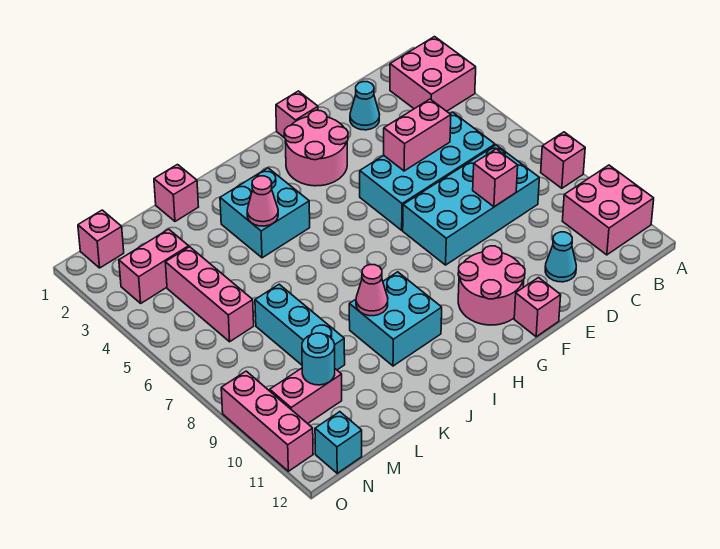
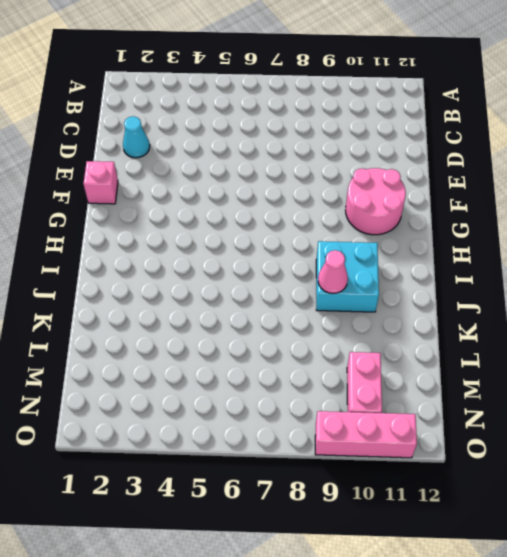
none -> pink brick A2:B3 level 1
none -> pink brick A8 level 1
none -> pink brick A10:B11 level 1

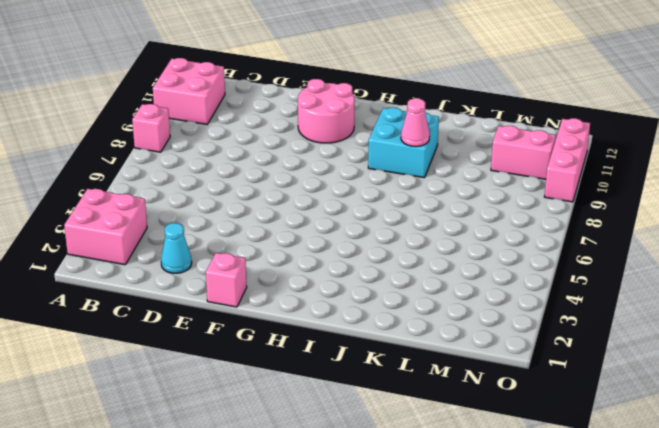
none -> cyan brick C5:F6 level 1
none -> cyan brick C7:F8 level 1
none -> cyan cone D11 level 1

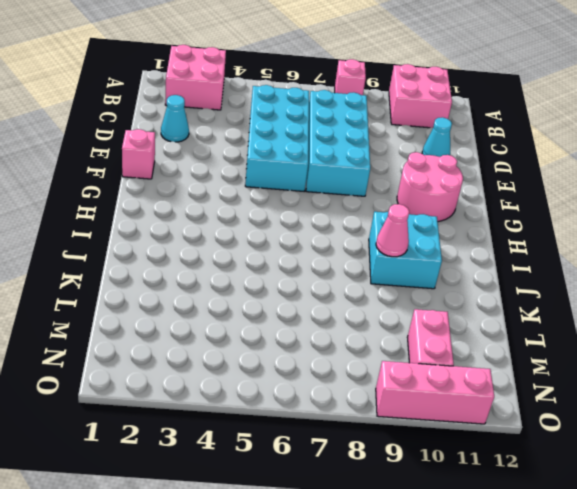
none -> pink round brick F2:G3 level 1
none -> pink brick F12 level 1
none -> cyan brick I3:J4 level 1

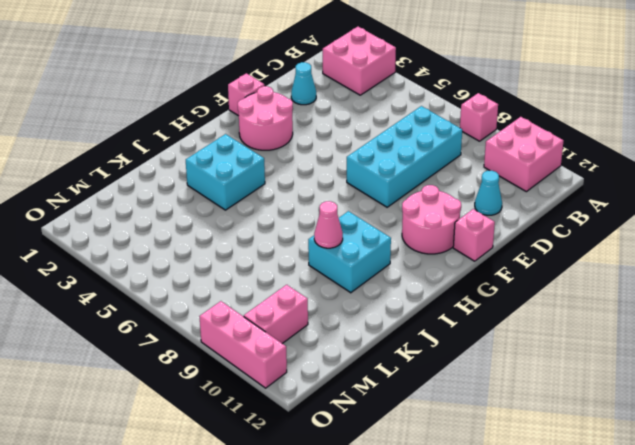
none -> cyan brick C5:F6 level 1
none -> pink brick K1 level 1
none -> cyan brick L7:L9 level 1

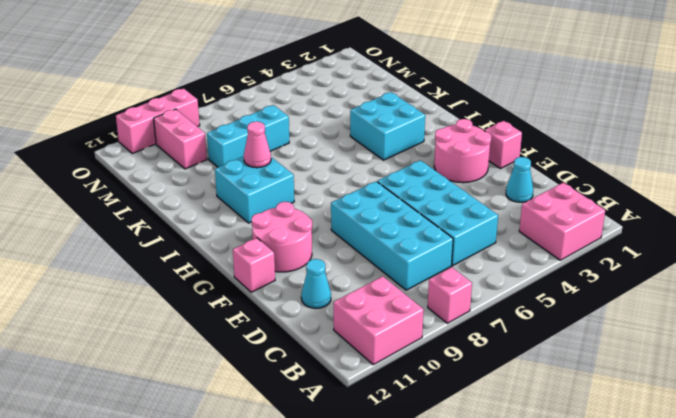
none -> pink brick K1 level 1
none -> pink brick M3:N3 level 1
none -> pink brick M4:M6 level 1

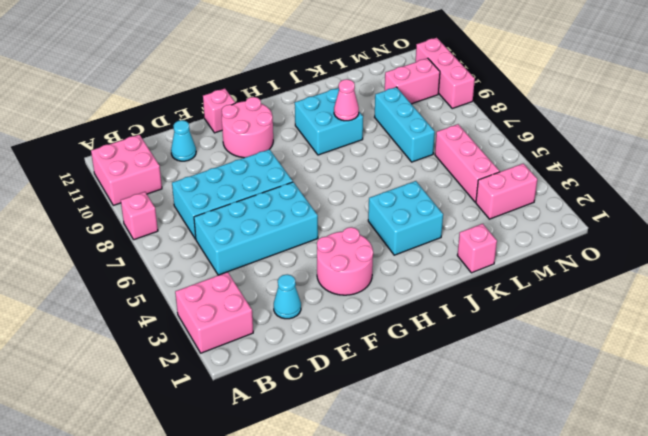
none -> pink brick F1 level 1
none -> pink brick N1 level 1
none -> cyan brick N12 level 1

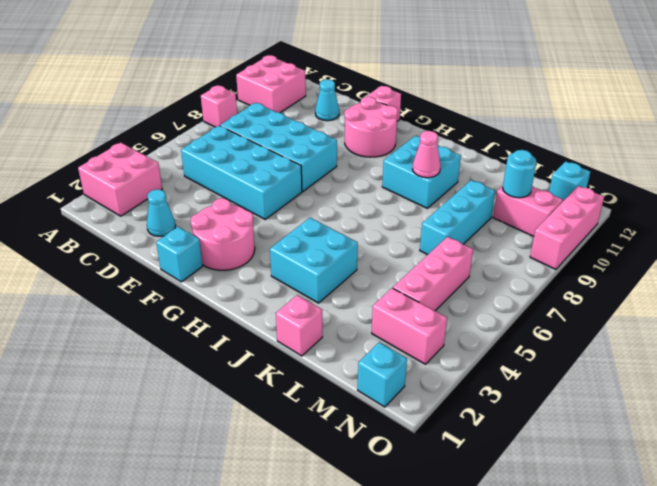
cyan brick F1 level 1 -> pink brick F1 level 1
cyan brick N1 level 1 -> pink brick N1 level 1
none -> pink brick D5:E5 level 2
none -> pink brick D8 level 2
none -> pink cone J4 level 2

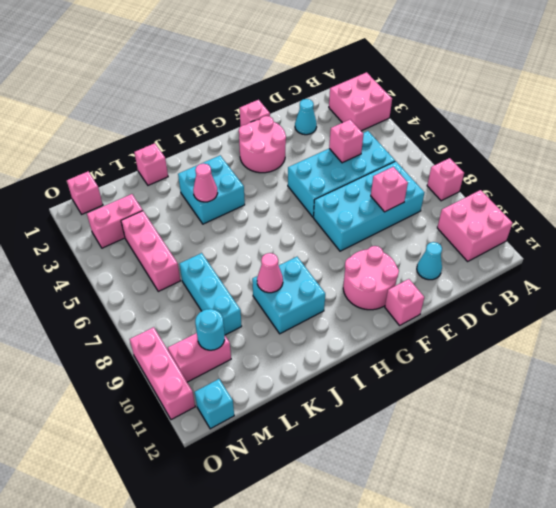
pink brick D5 level 2 -> pink brick D5:E5 level 2

